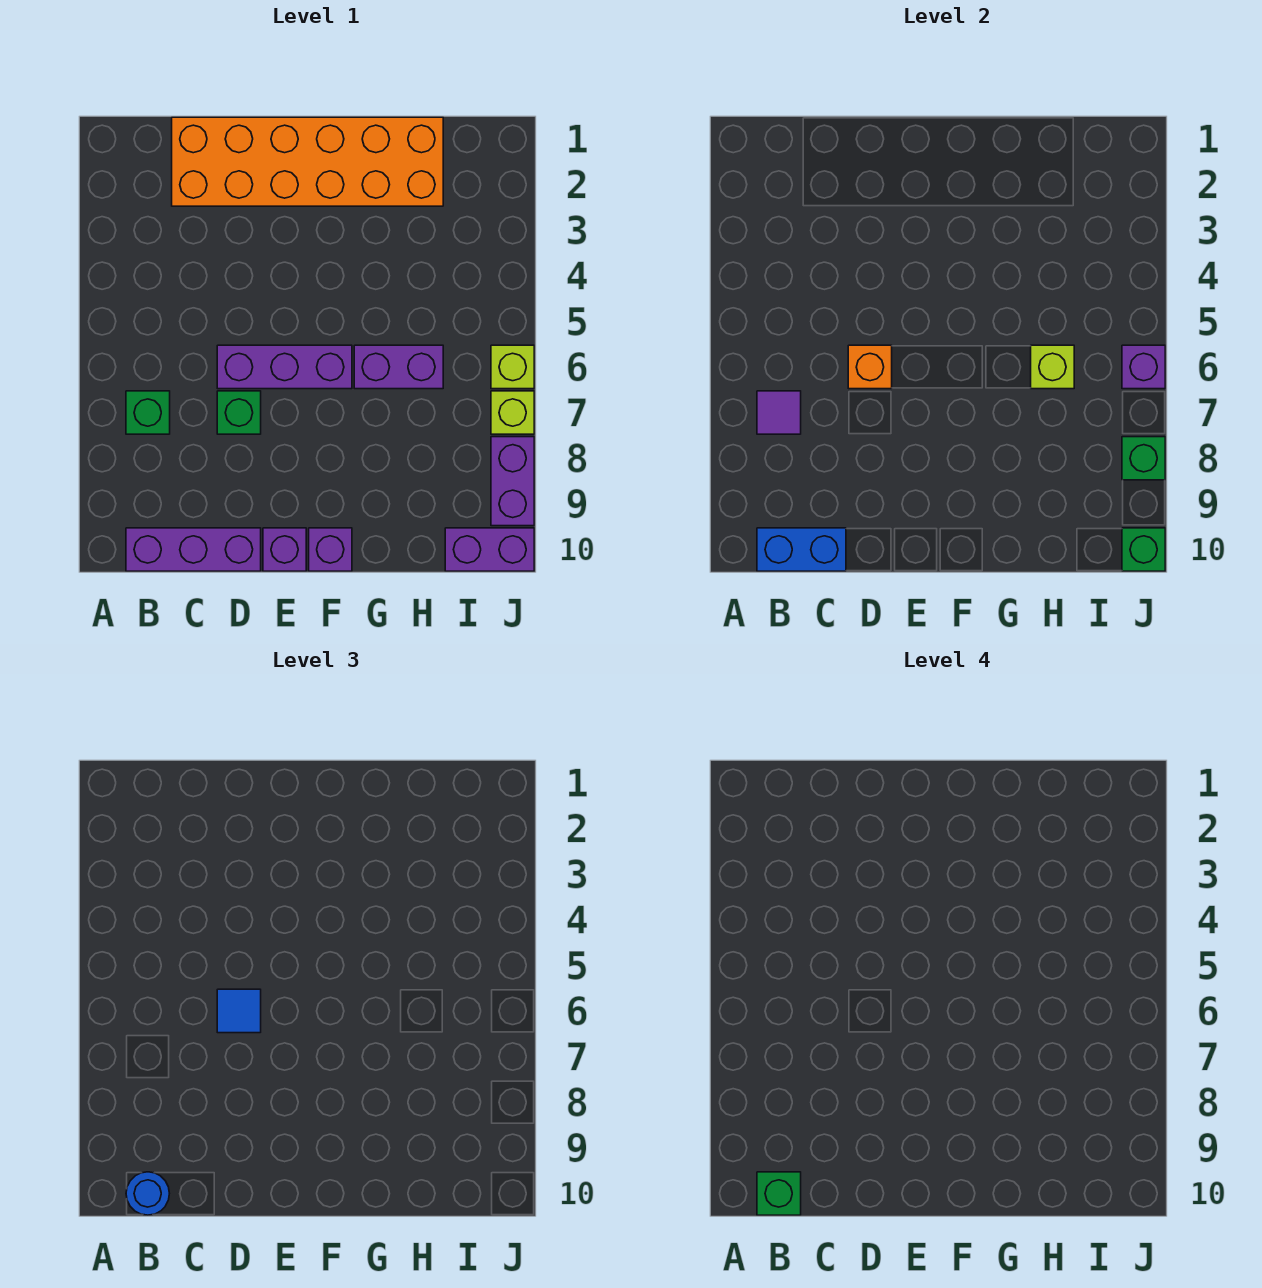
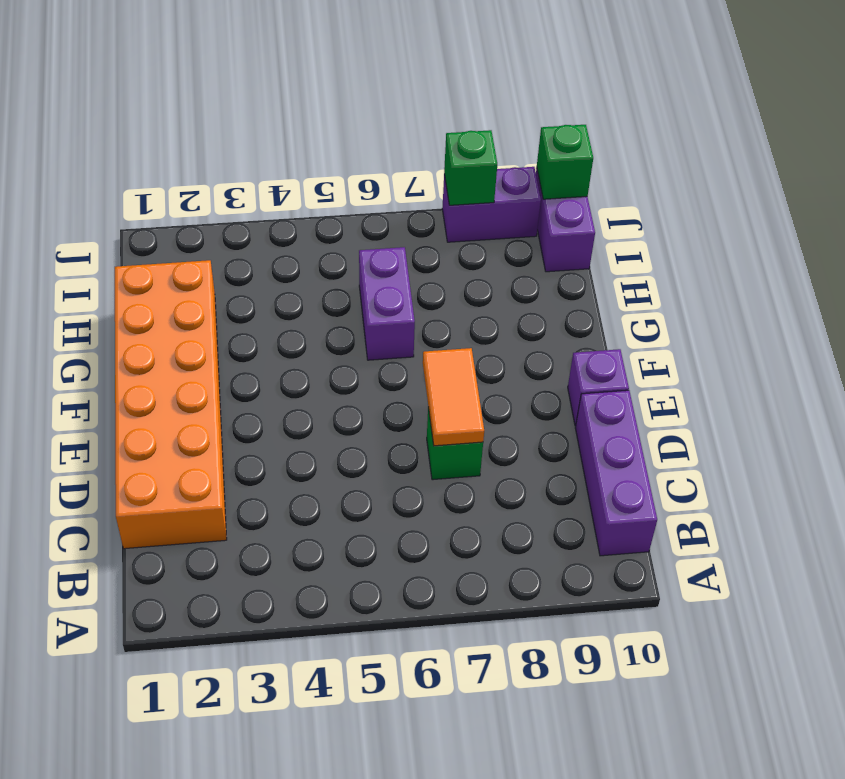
orange tile D7:E7 level 2 -> none
none -> green brick B7 level 1
none -> purple brick D6:F6 level 1
none -> purple brick F10 level 1

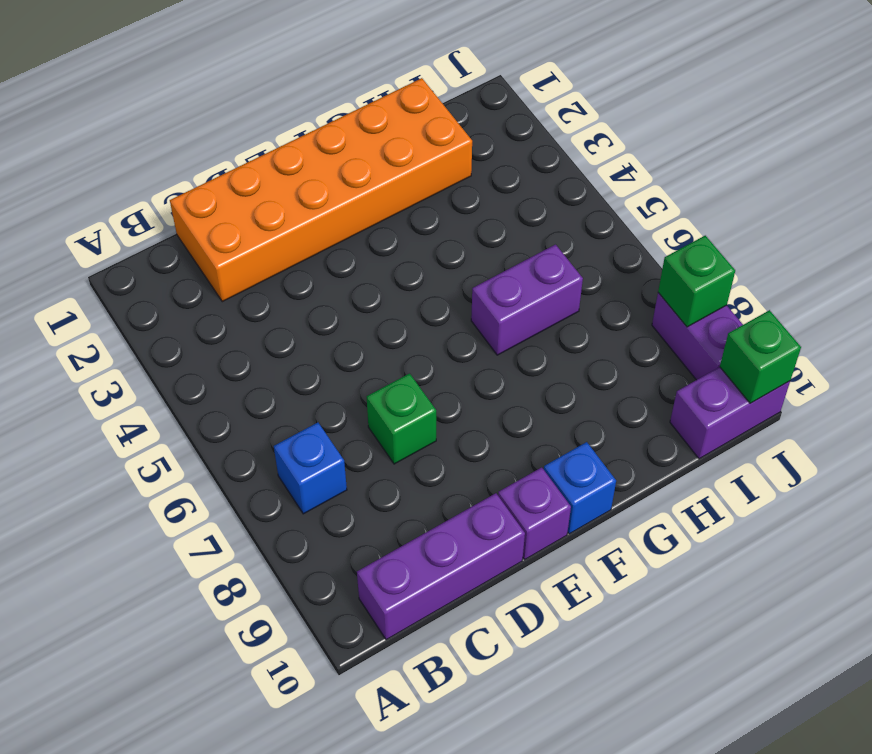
blue brick B7 level 1 -> green brick B7 level 1
blue brick F10 level 1 -> purple brick F10 level 1
none -> purple brick D6:F6 level 1
none -> lime brick J6 level 1
none -> lime brick J7 level 1

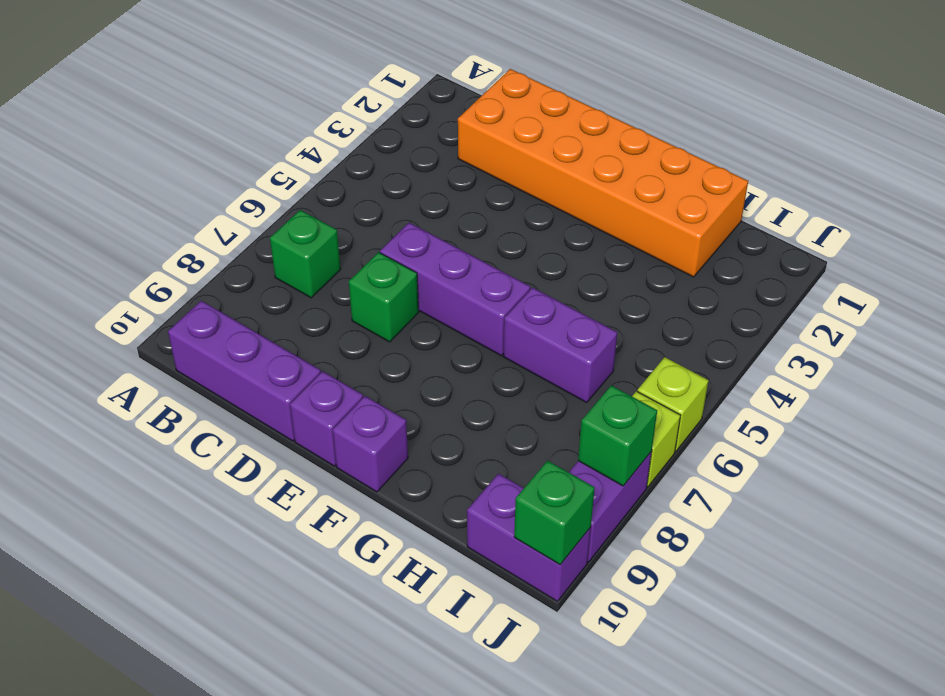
none -> purple tile B7 level 2
none -> blue brick B10:C10 level 2
none -> orange brick D6 level 2

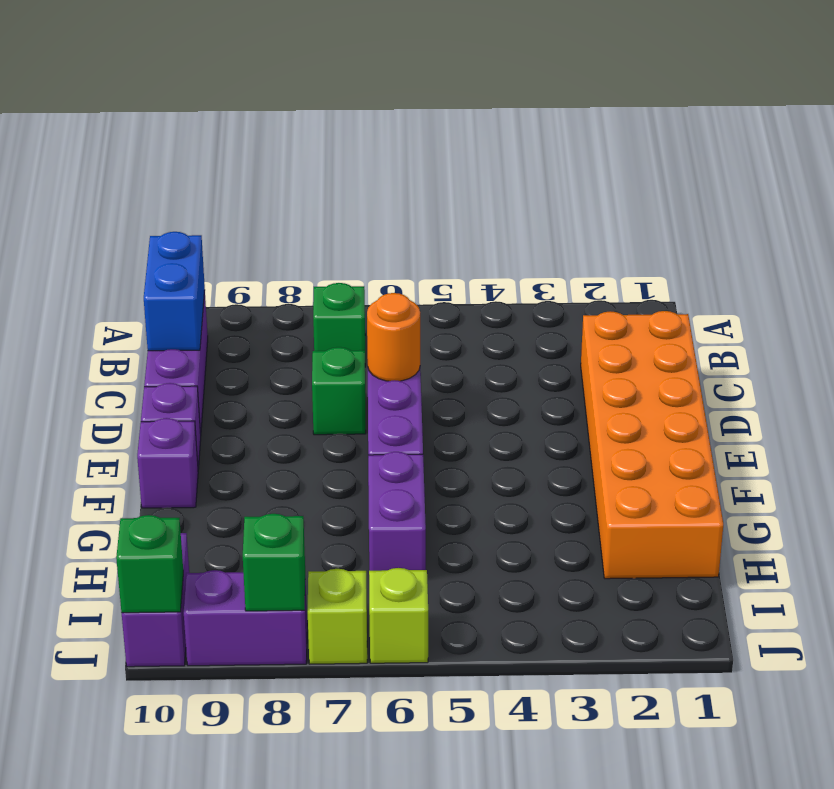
orange round brick D6 level 2 -> orange brick D6 level 2
none -> purple tile B7 level 2
none -> lime brick H6 level 2
none -> purple brick J6 level 2

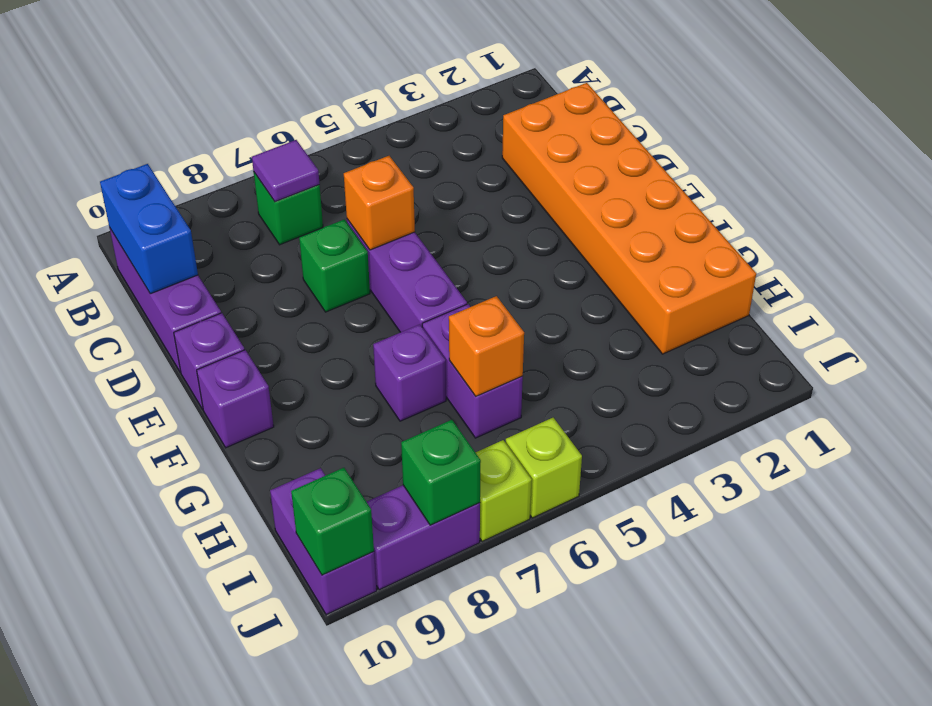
purple brick G7 level 1 -> purple brick J6 level 2
orange brick H6 level 2 -> lime brick H6 level 2
none -> blue round brick B10 level 3
none -> blue tile D6 level 3
none -> green brick B10 level 4

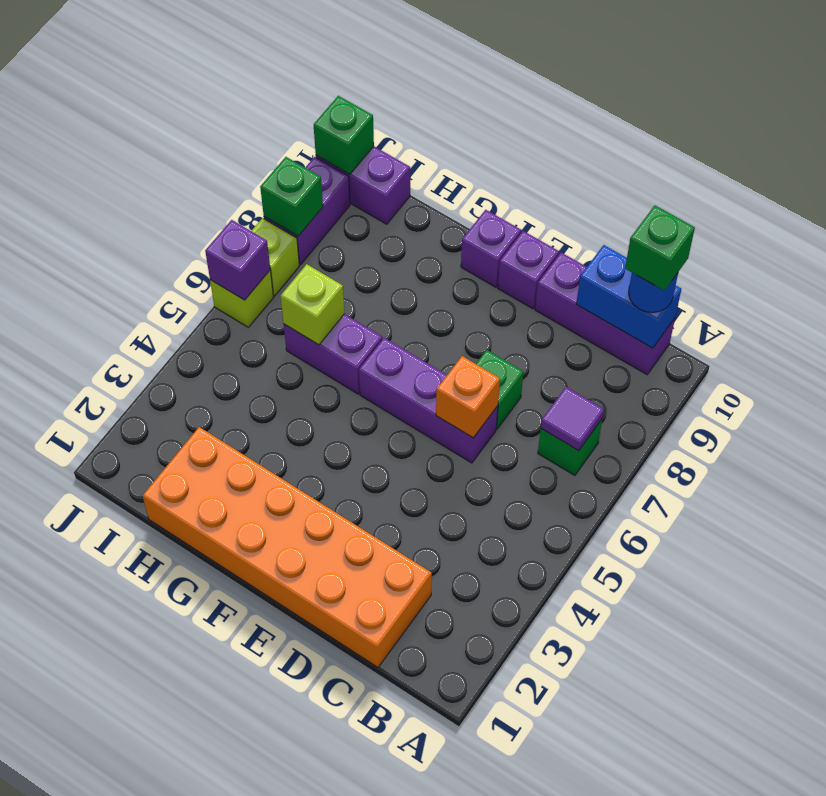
none -> blue tile D6 level 3

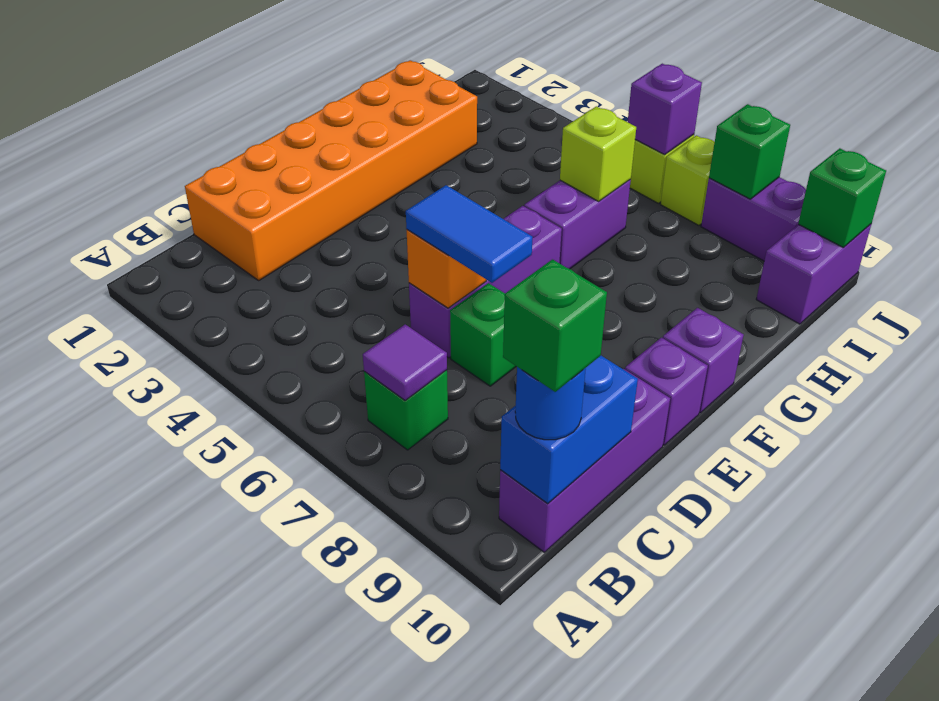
blue tile D6:D7 level 3 -> blue tile D6 level 3

